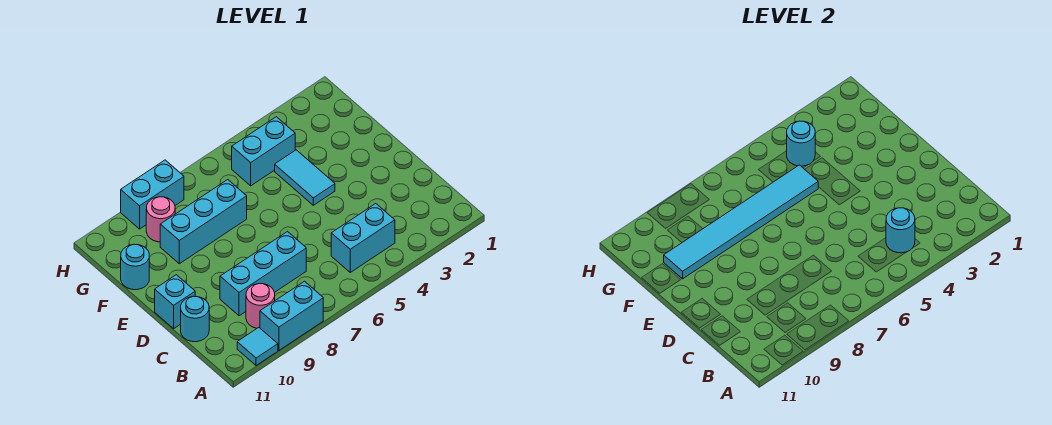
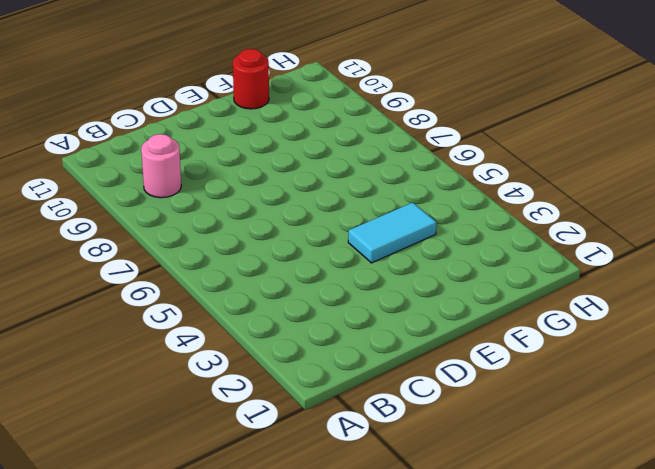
red round brick F11 level 1 -> cyan round brick F11 level 1
none -> cyan brick A8:A9 level 1
none -> cyan tile A10 level 1
none -> cyan brick B4:B5 level 1

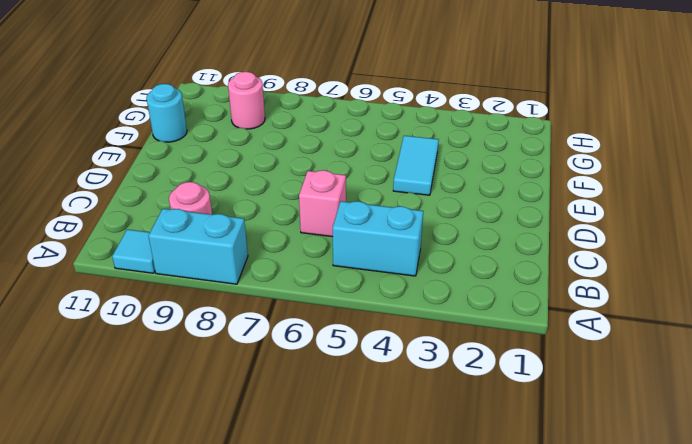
pink brick C6 level 1 -> none
none -> cyan brick C7:C9 level 1
none -> cyan round brick C11 level 1
none -> cyan brick D11 level 1

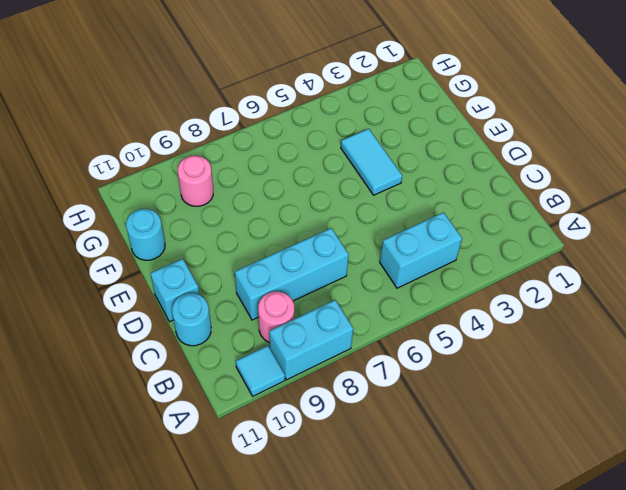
none -> cyan brick F7:F9 level 1
none -> cyan brick G4:G5 level 1
none -> cyan brick H8:H9 level 1

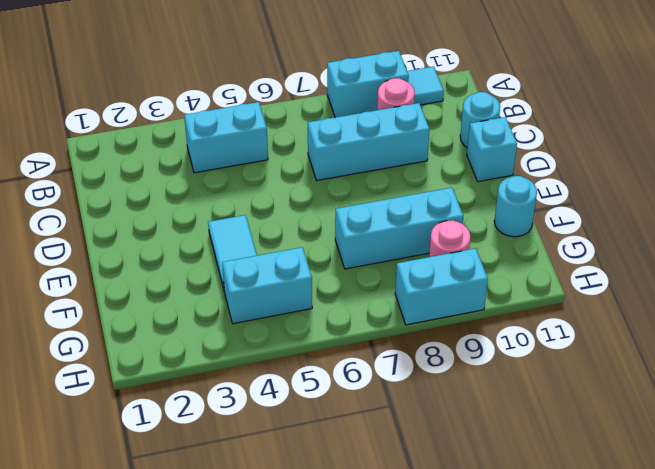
none -> cyan round brick B4 level 2
none -> cyan tile F5:F10 level 2
none -> cyan round brick G4 level 2

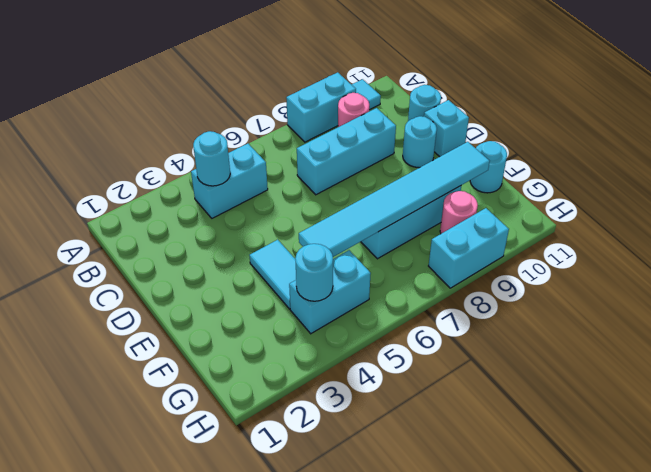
cyan round brick D10 level 1 -> none

